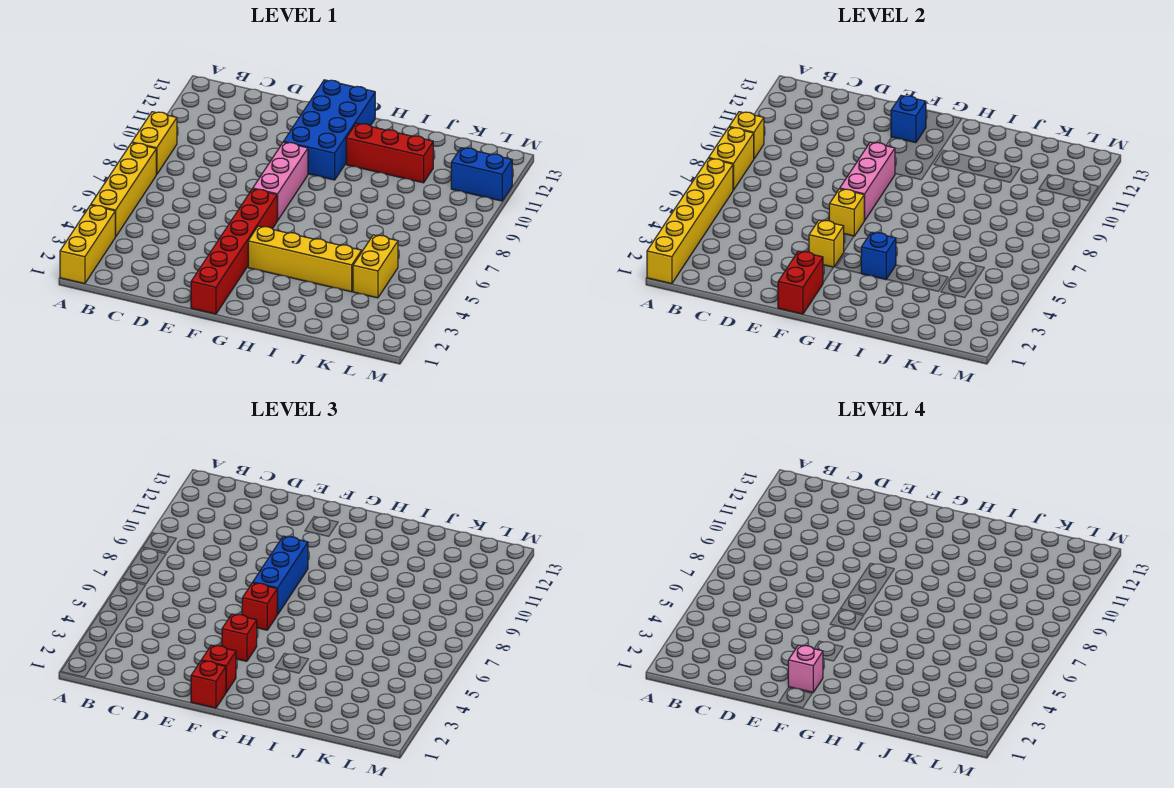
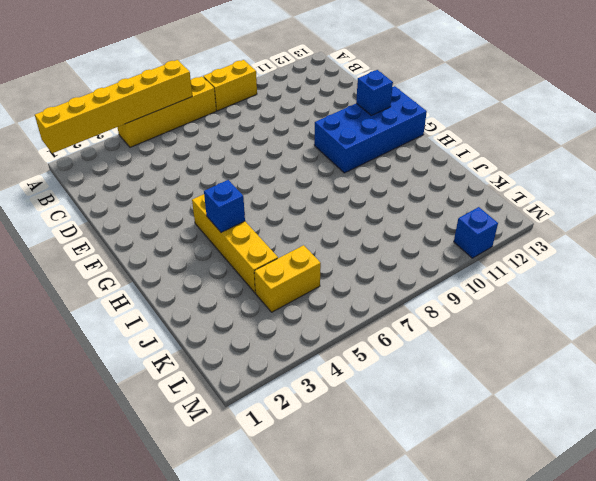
blue brick M11 level 1 -> blue brick L11:M11 level 1
none -> yellow brick A1:A3 level 1
none -> red brick F1:F6 level 1
none -> pink brick F7:F9 level 1

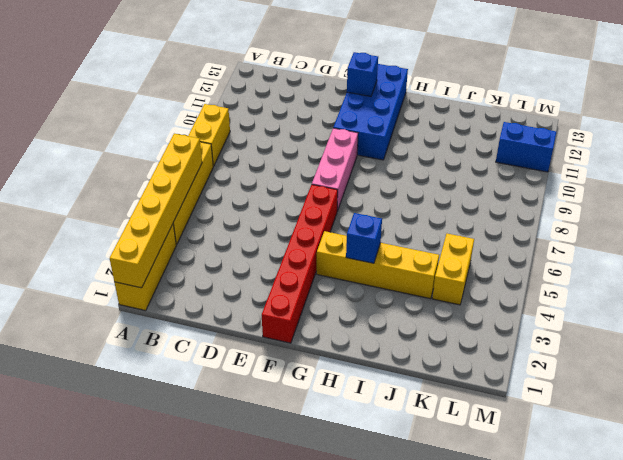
none -> red brick H11:J11 level 1
none -> yellow brick A7:A8 level 2
none -> yellow brick A9 level 2

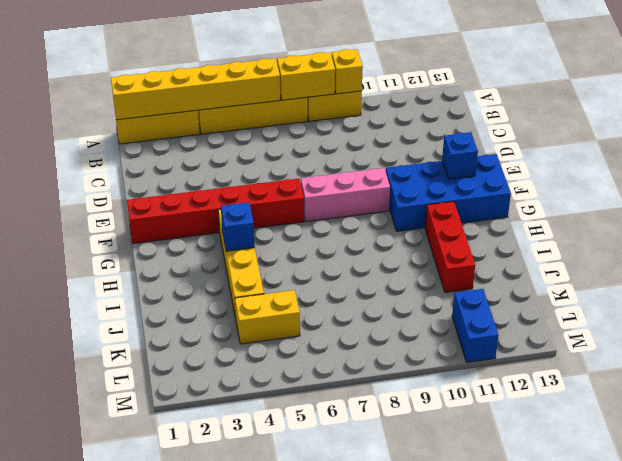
none -> red brick F1:F2 level 2
none -> yellow brick F4 level 2
none -> yellow brick F6 level 2

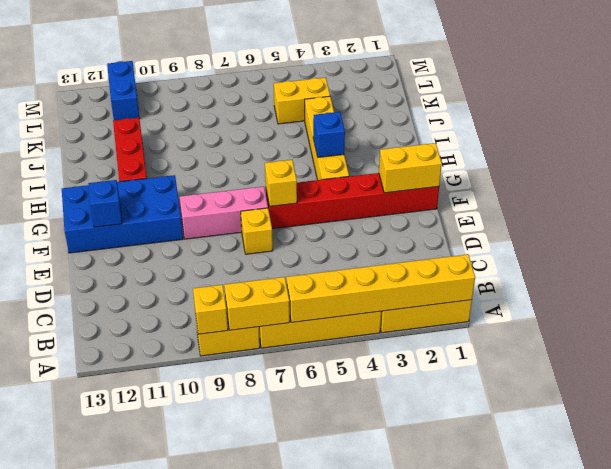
yellow brick E7 level 1 -> yellow brick F4 level 2
yellow brick F1:F2 level 2 -> red brick F1:F2 level 2
none -> pink brick F7:F9 level 2
none -> red brick F1 level 3
none -> red brick F2 level 3

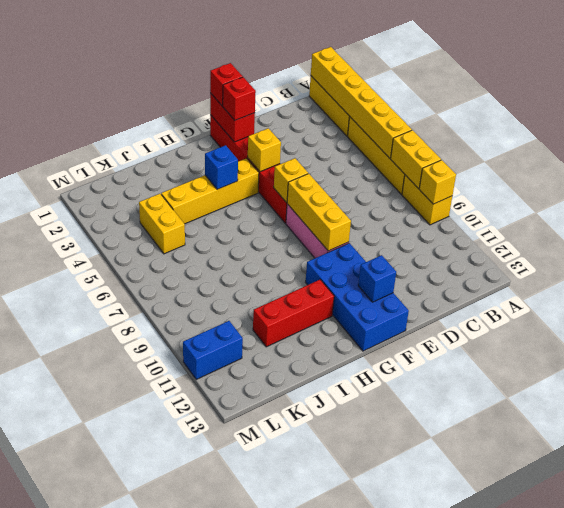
yellow brick F7:F9 level 2 -> pink brick F7:F9 level 2
none -> red brick F4 level 3
none -> red brick F6 level 3
none -> blue brick F7:F9 level 3

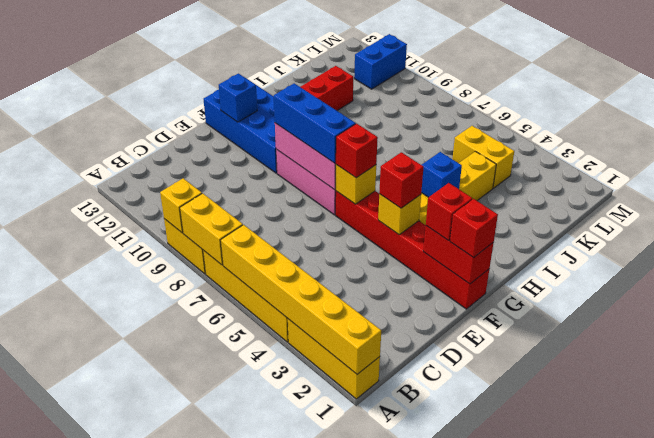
none -> pink brick F2 level 4

